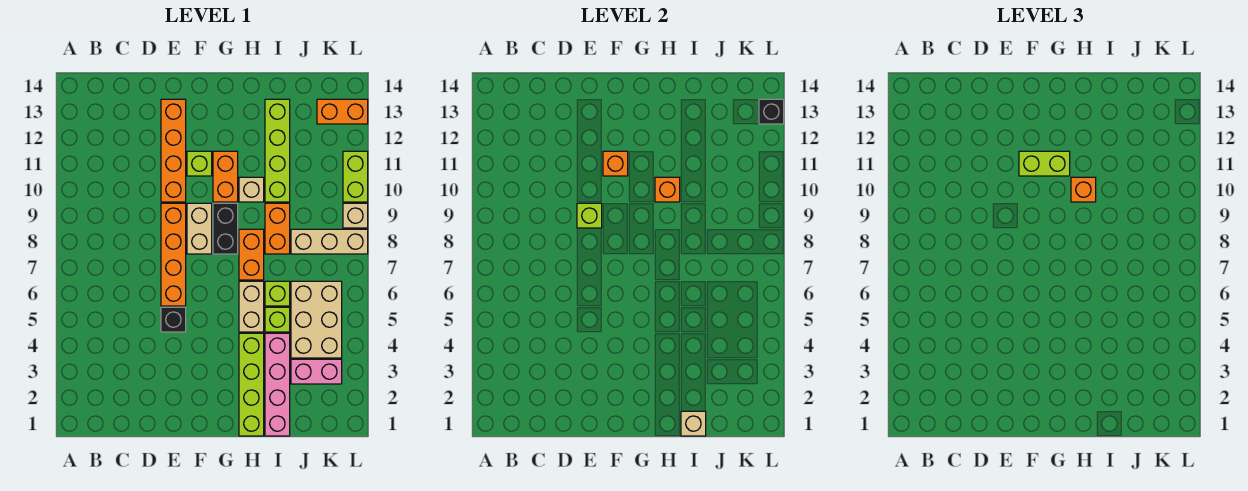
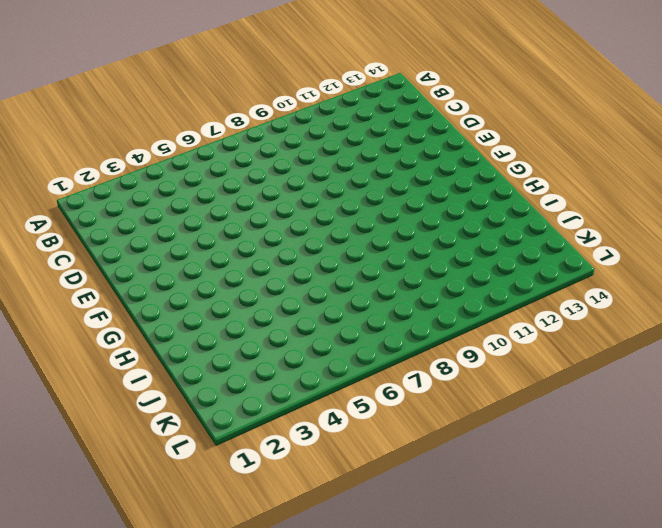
none -> black brick E5 level 1
none -> orange brick E6:E9 level 1
none -> orange brick E10:E13 level 1

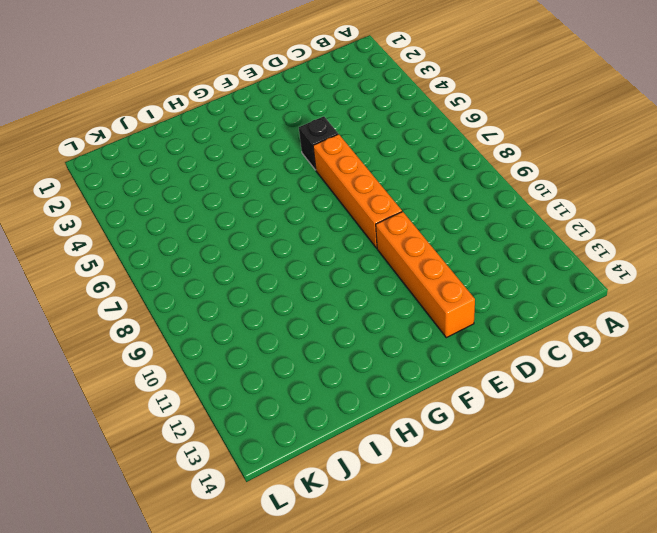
none -> tan brick F8:F9 level 1
none -> lime brick F11 level 1
none -> black brick G8:G9 level 1

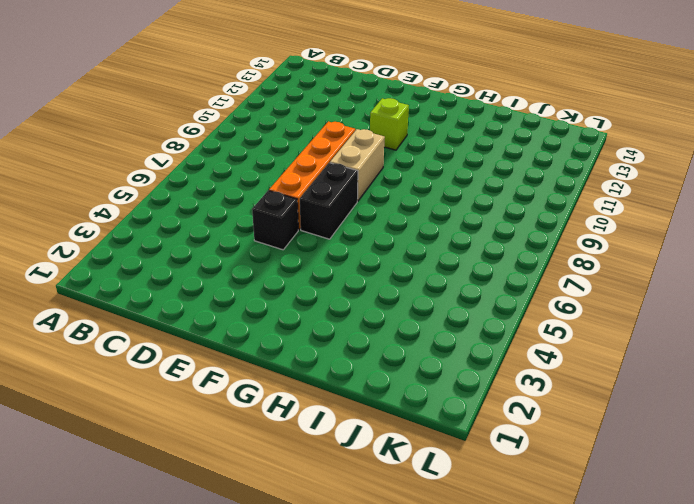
black brick F6:F7 level 1 -> black brick G8:G9 level 1
none -> orange brick E10:E13 level 1
none -> orange brick G10:G11 level 1
none -> lime brick H1:H4 level 1

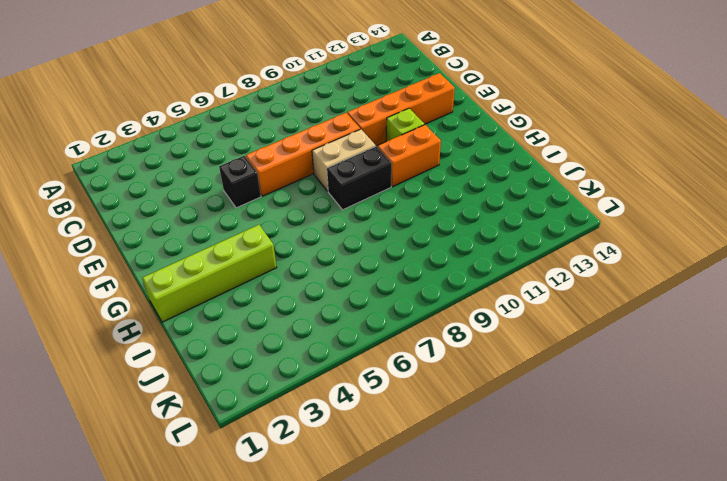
none -> tan brick H5:H6 level 1
none -> orange brick H7:H8 level 1
none -> tan brick H10 level 1

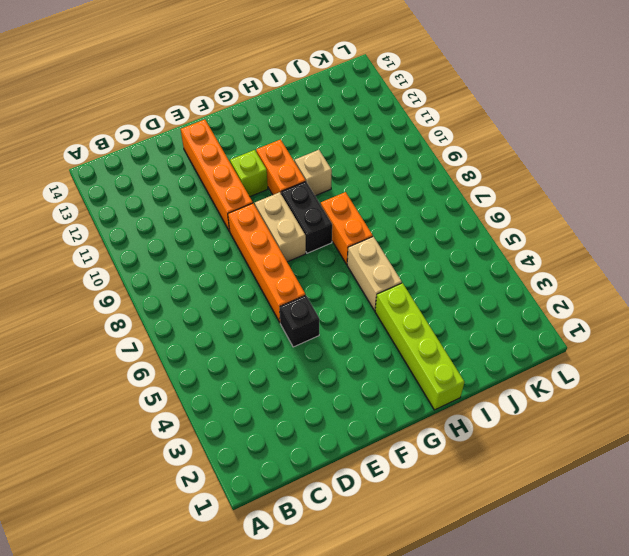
none -> pink brick I1:I4 level 1
none -> lime brick I5 level 1
none -> lime brick I6 level 1

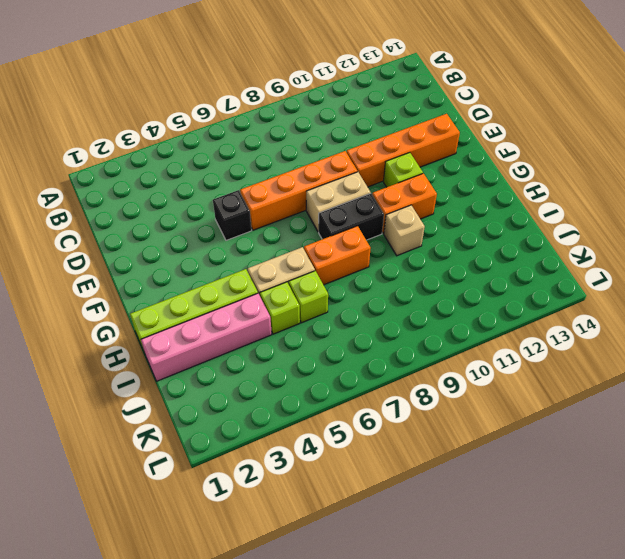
none -> orange brick I8:I9 level 1
none -> lime brick I10:I13 level 1
none -> pink brick J3:K3 level 1

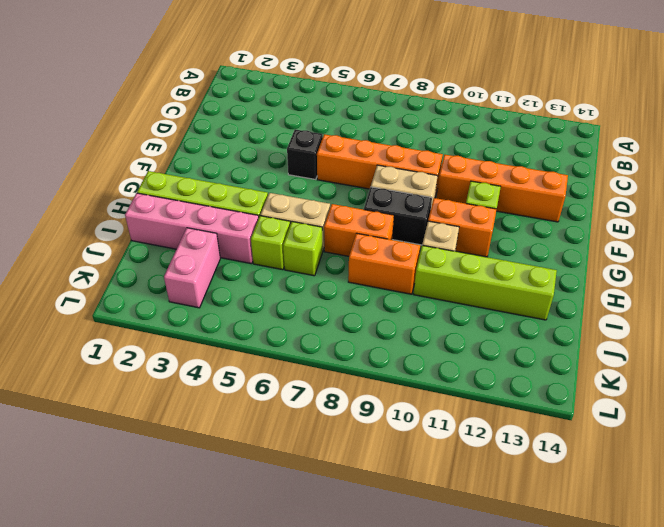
none -> tan brick J4:K6 level 1
none -> tan brick J8:L8 level 1
none -> orange brick K13:L13 level 1

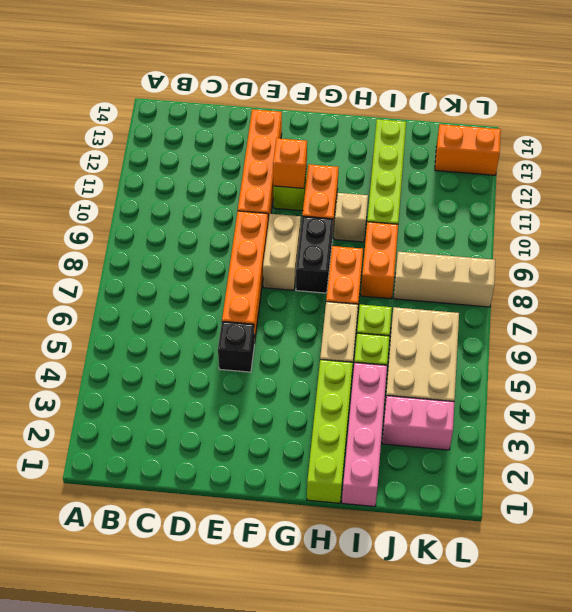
none -> tan brick L9 level 1
none -> lime brick L10:L11 level 1
none -> lime brick E9 level 2

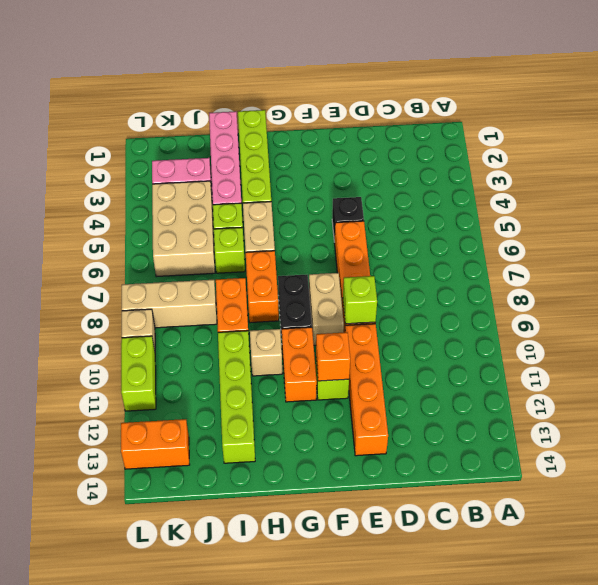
none -> orange brick H10 level 2
none -> tan brick I1 level 2
none -> black brick L13 level 2

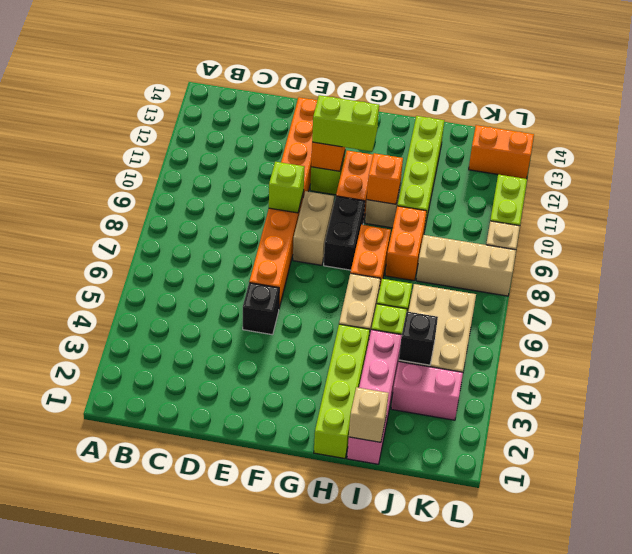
black brick J4 level 2 -> black brick L13 level 2
none -> orange brick H10 level 3

